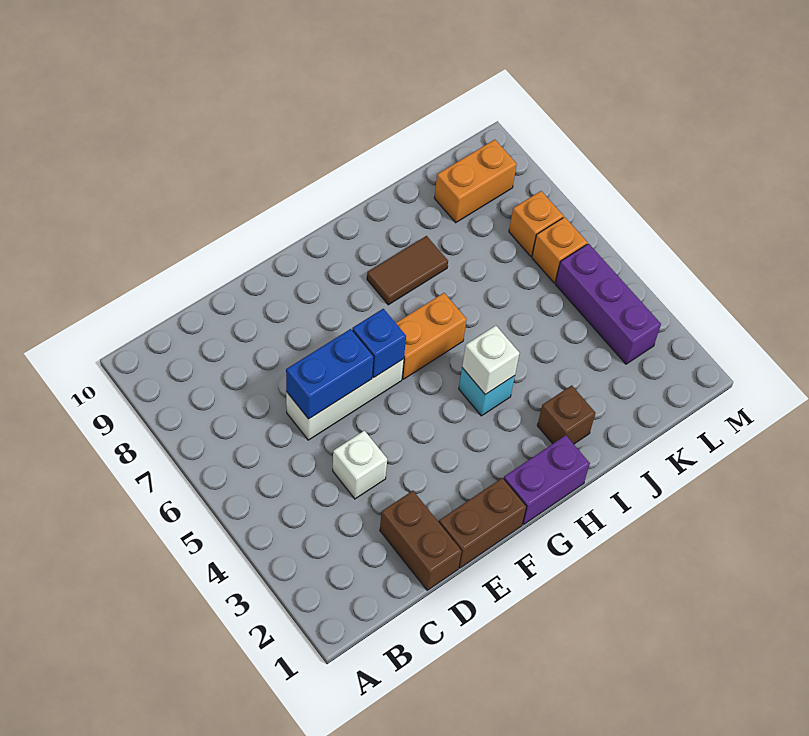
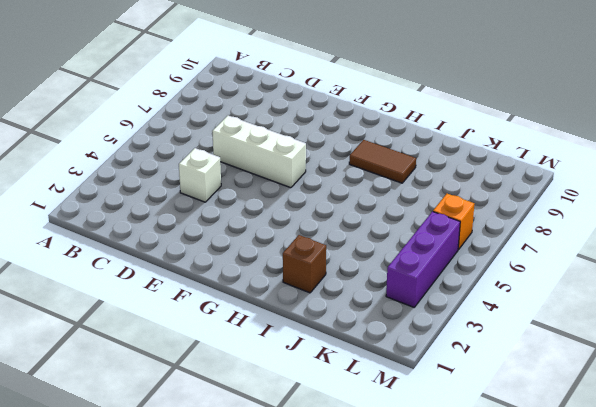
none -> brown brick D1:D2 level 1
none -> brown brick E1:F1 level 1
none -> purple brick G1:H1 level 1

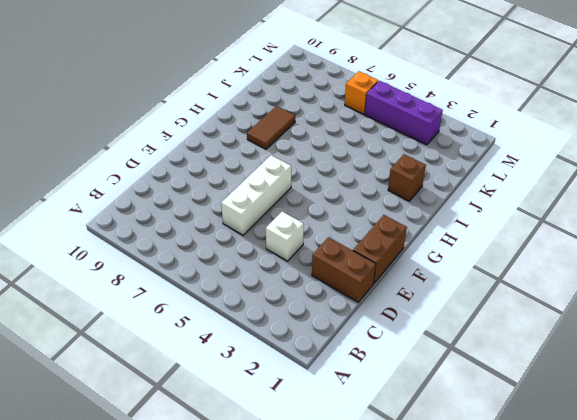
none -> purple brick G1:H1 level 1
none -> orange brick G6:H6 level 1
none -> cyan brick H4 level 1

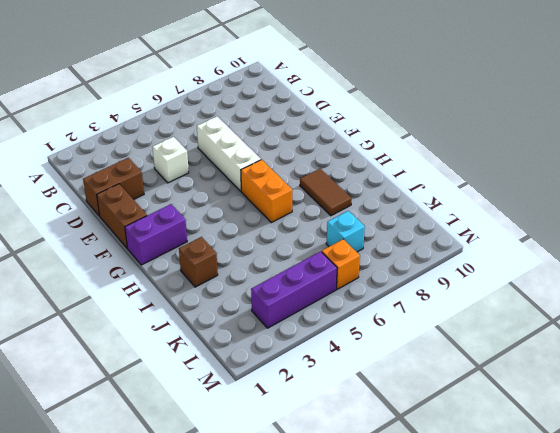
purple brick G1:G2 level 1 -> purple brick G1:H1 level 1
cyan brick K7 level 1 -> cyan brick H4 level 1
none -> orange brick K9:L9 level 1
none -> orange brick L7 level 1
none -> blue brick D6:E6 level 2

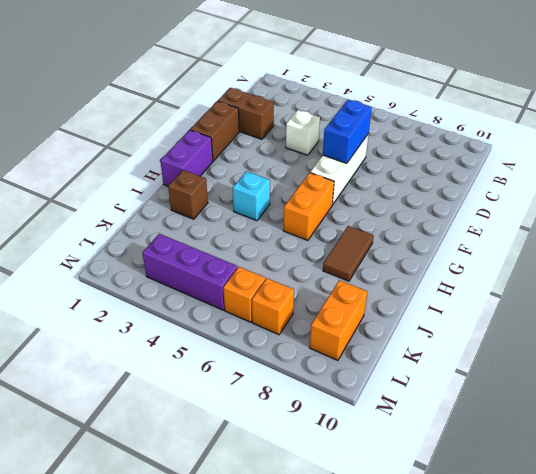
none -> blue brick F6 level 2
none -> white brick H4 level 2

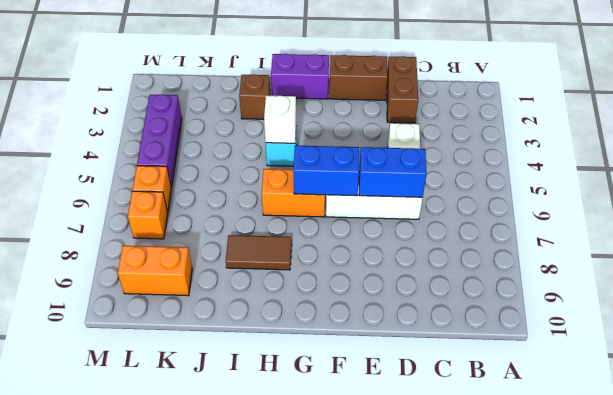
blue brick F6:G6 level 2 -> blue brick F6 level 2

